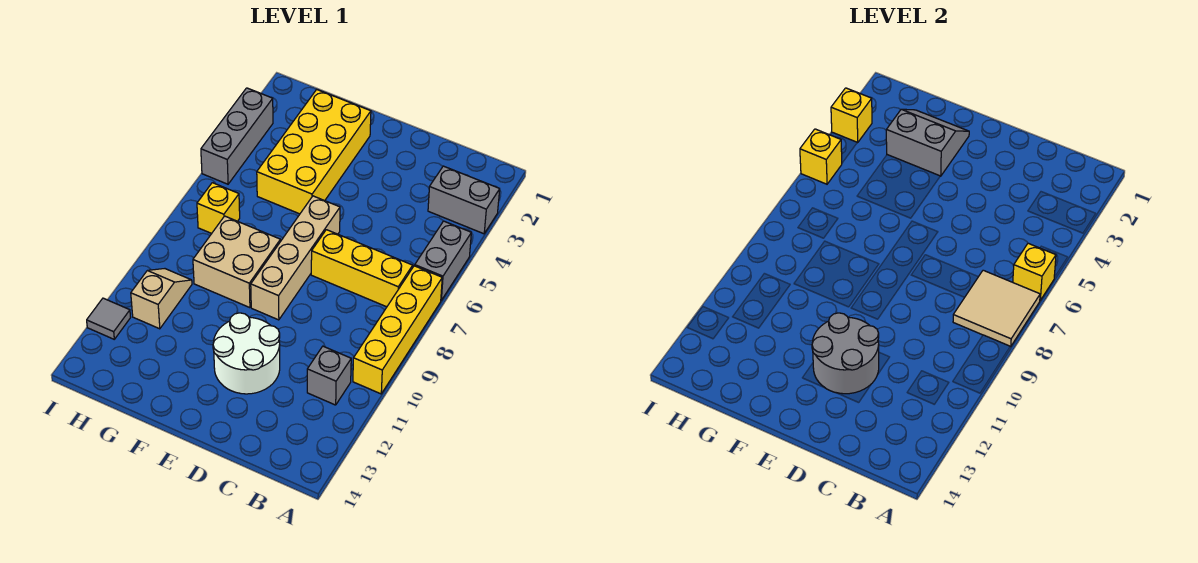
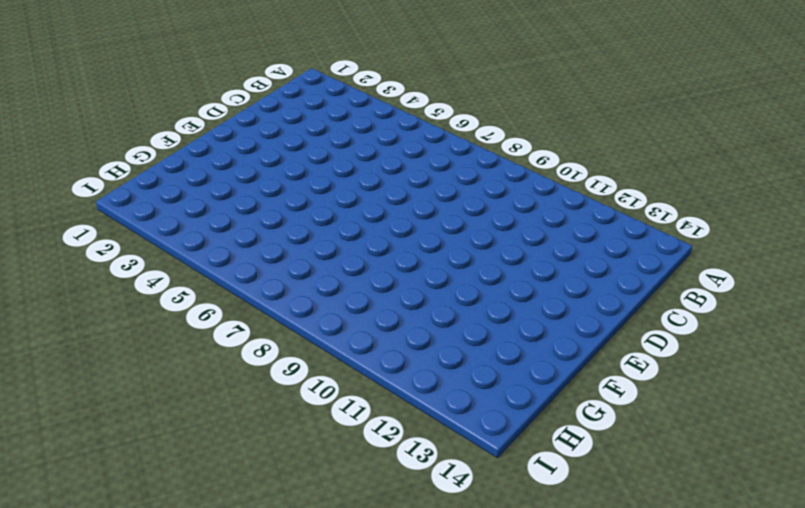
none -> grey brick A3:B3 level 1
none -> grey brick A5:A6 level 1
none -> yellow brick A7:A10 level 1

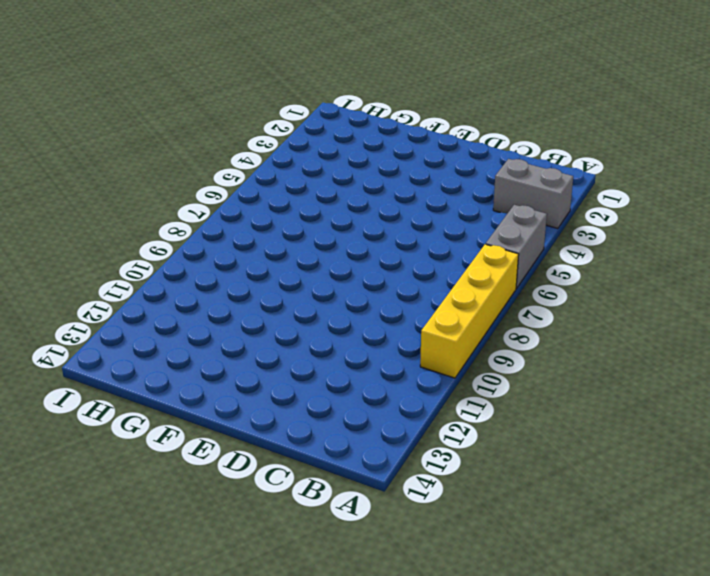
none -> yellow brick B7:D7 level 1
none -> grey brick B11 level 1
none -> white round brick D11:E12 level 1

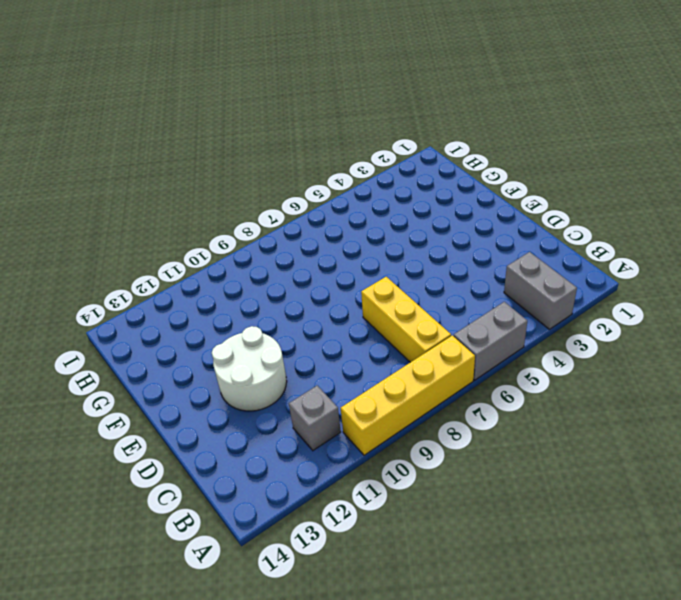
none -> tan brick E6:E9 level 1
none -> yellow brick F2:G5 level 1
none -> tan brick F8:G9 level 1

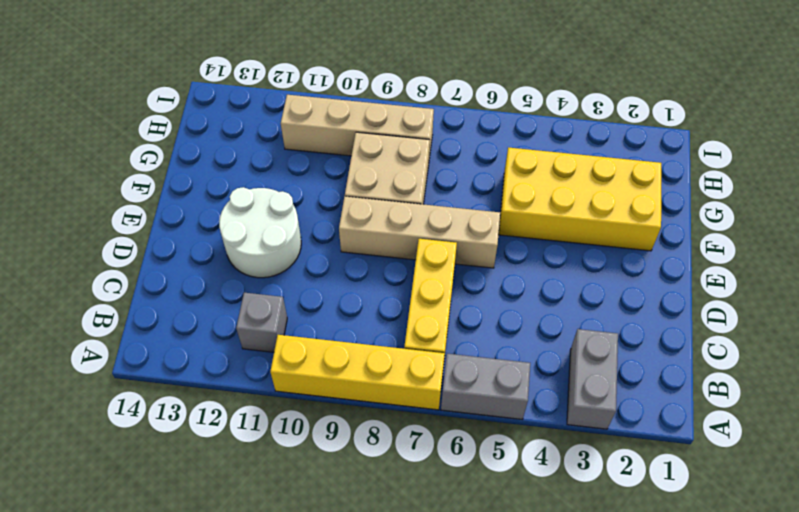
tan brick H8:H11 level 1 -> tan slope H10:H11 level 1 top 11
none -> yellow brick H7 level 1
none -> grey brick I3:I5 level 1
none -> grey tile I12 level 1

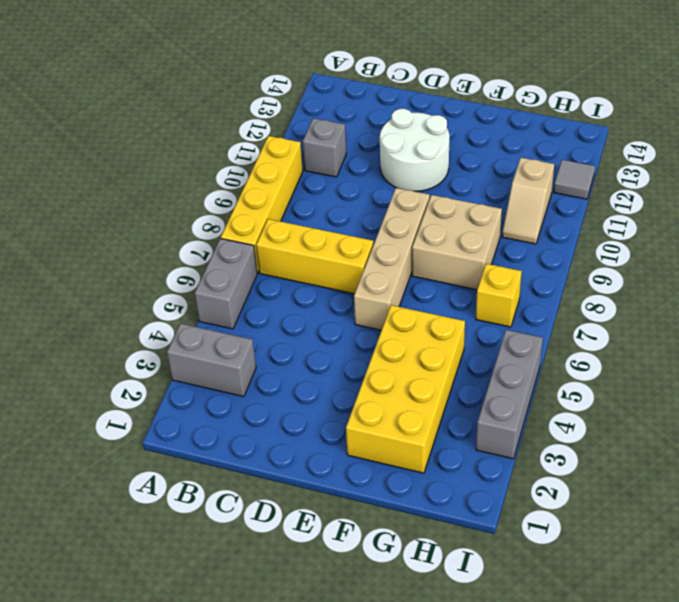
none -> yellow brick A6 level 2
none -> tan tile A7:B8 level 2
none -> grey round brick D11:E12 level 2

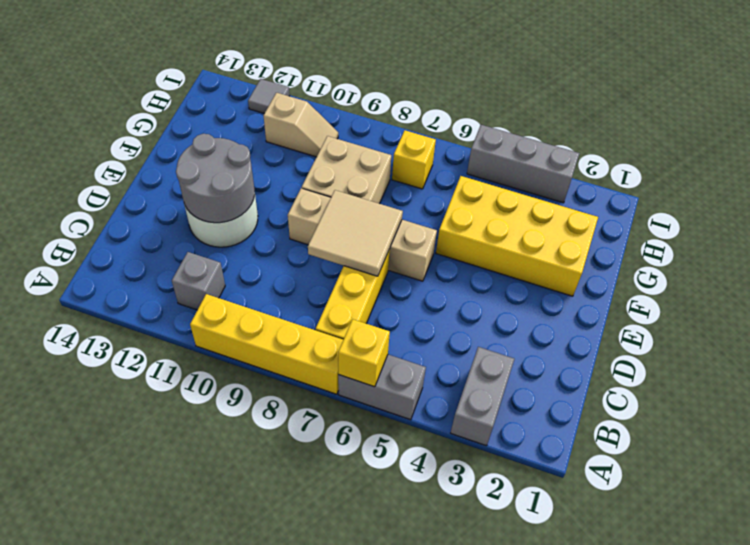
tan tile D7:E8 level 2 -> tan tile A7:B8 level 2
none -> grey slope F2:G3 level 2 top 3
none -> yellow brick I3 level 2
none -> yellow brick I5 level 2

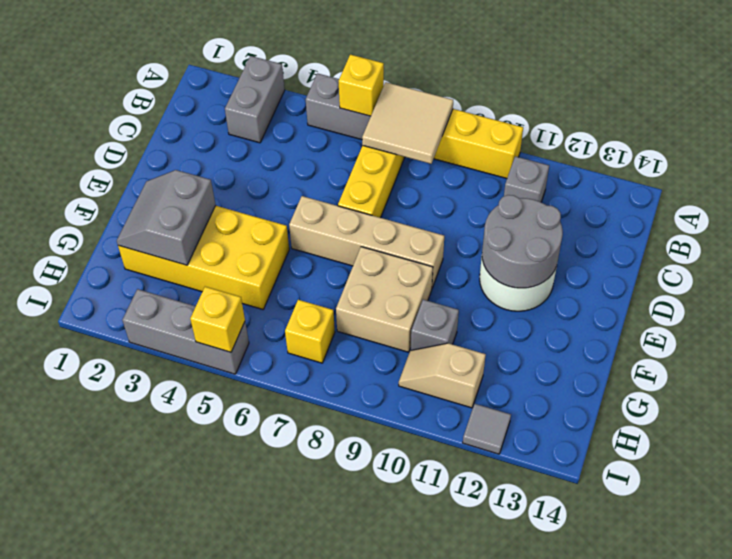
grey brick G10 level 1 -> none
none -> yellow brick I3 level 2

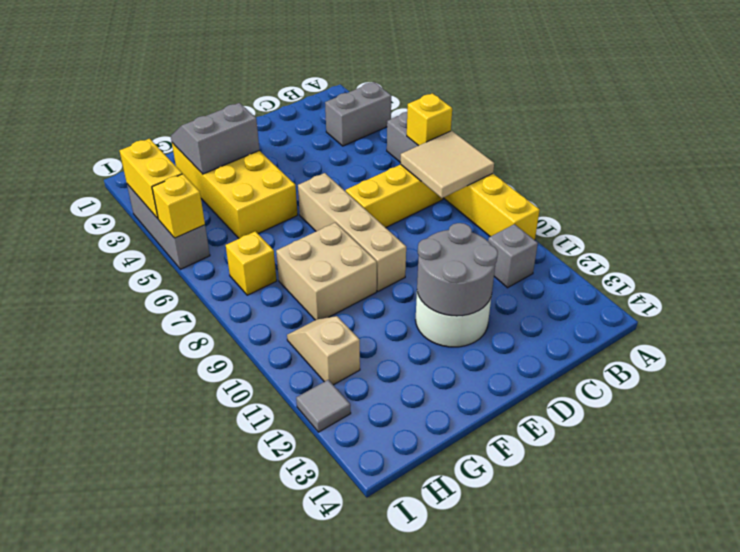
yellow brick I3:I4 level 2 -> yellow brick I3 level 2

